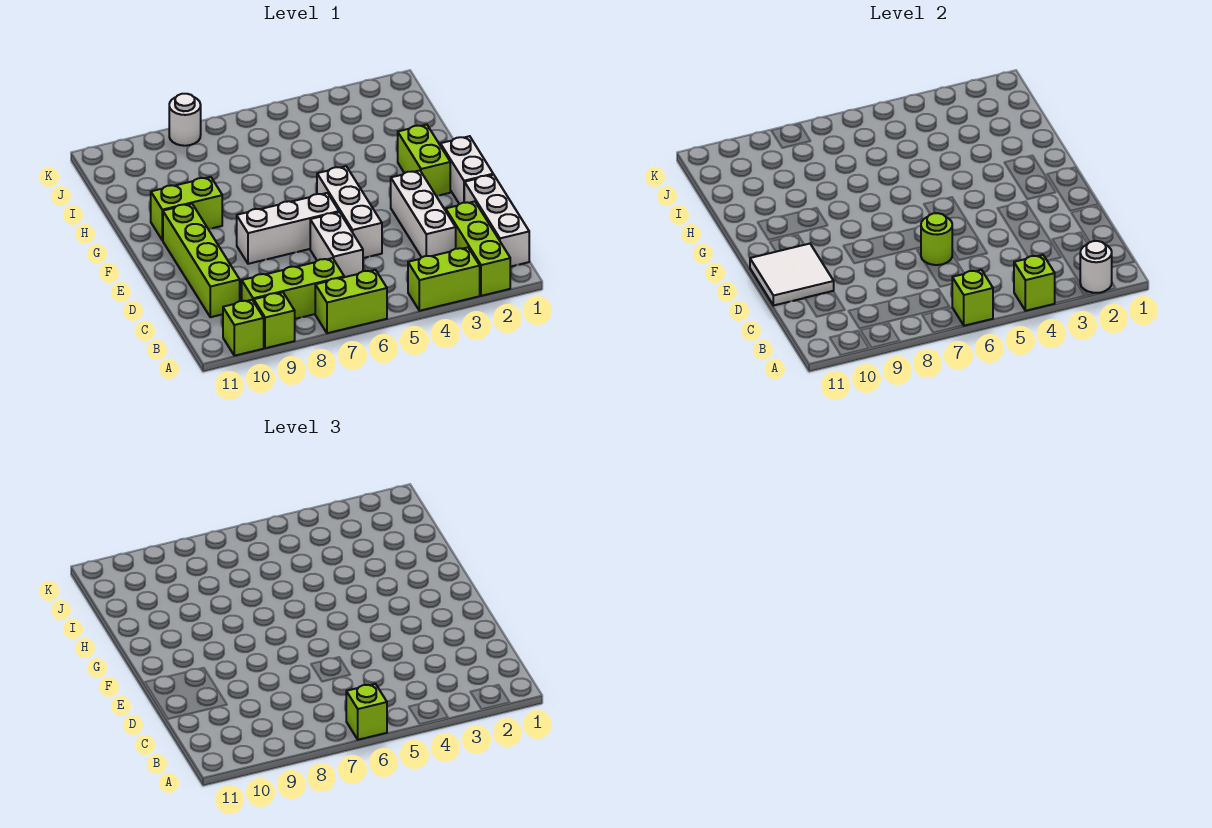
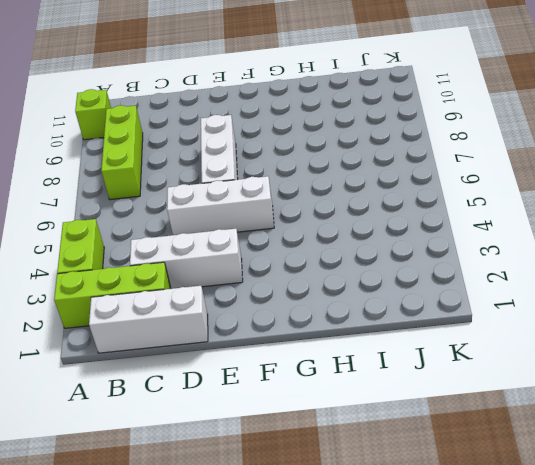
none -> lime brick A6:A7 level 1
none -> lime brick A9 level 1
none -> white brick C6:D6 level 1

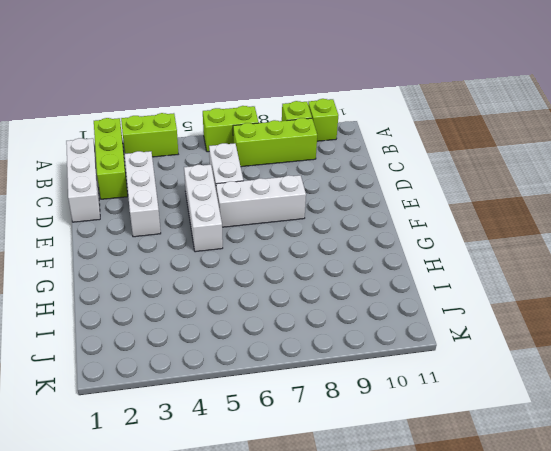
none -> lime brick C10:F10 level 1
none -> white brick E1:F1 level 1
none -> lime brick F2:G2 level 1

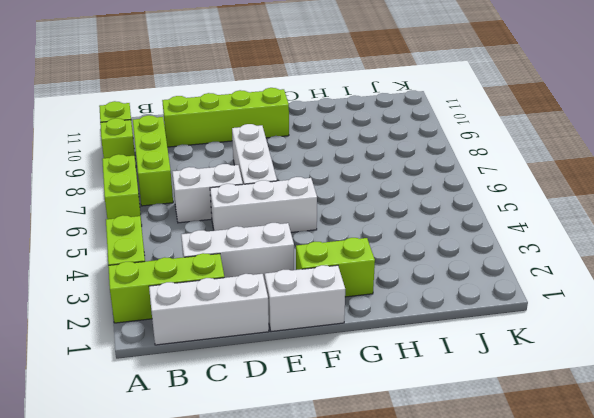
none -> lime brick G9:G10 level 1
none -> white round brick K8 level 1
none -> white round brick A2 level 2

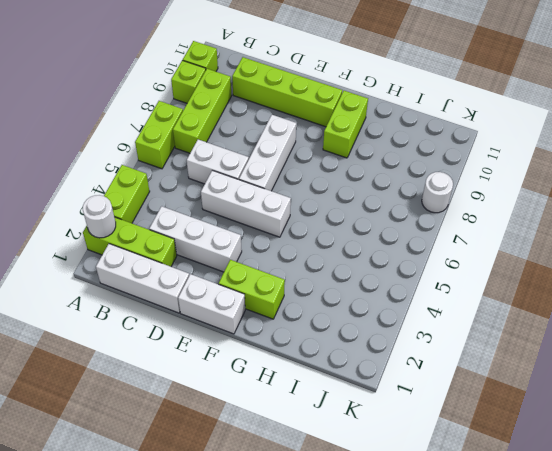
none -> lime brick A4 level 2
none -> lime brick A6 level 2
none -> lime round brick D6 level 2

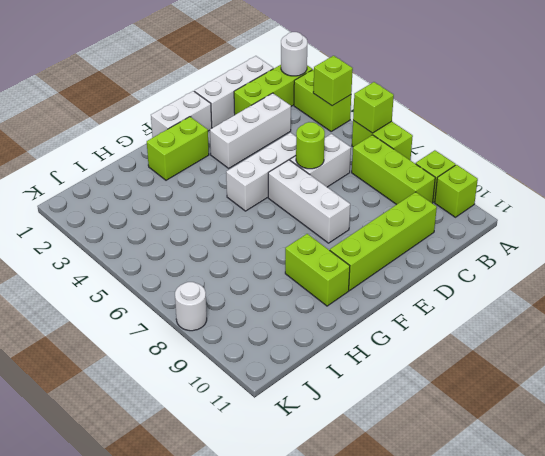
none -> white tile D10:E11 level 2
none -> lime brick A6 level 3

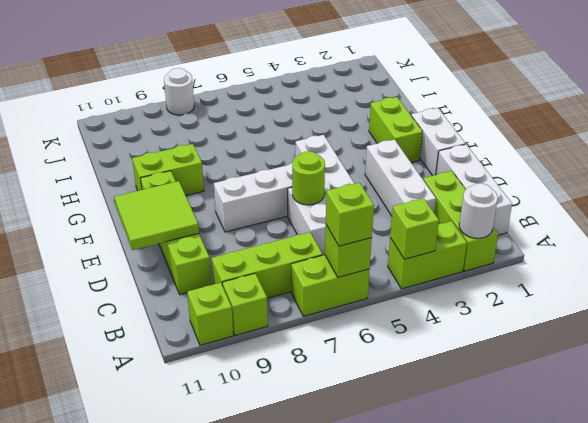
lime tile D10:E11 level 2 -> white tile D10:E11 level 2

